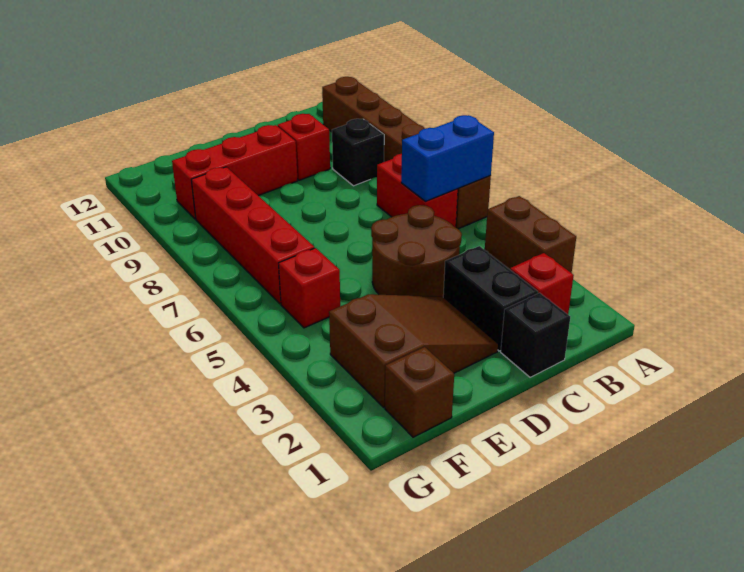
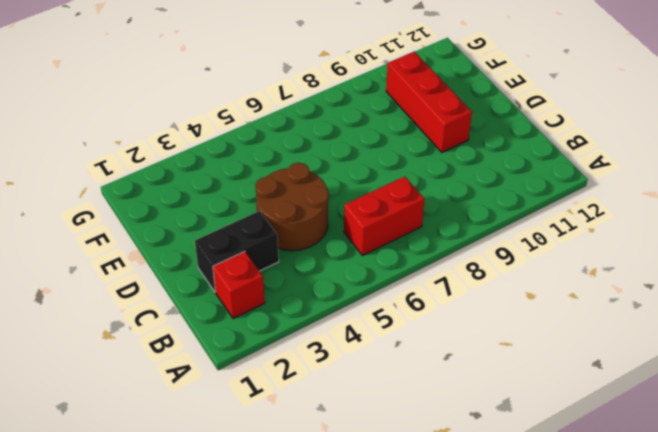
none -> brown brick A3:A4 level 1
none -> brown brick A6:A11 level 1
none -> black brick B9 level 1

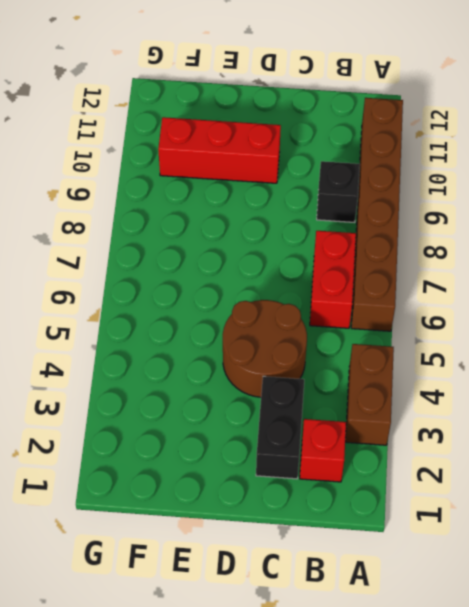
none -> black brick C1 level 1
none -> red brick C10 level 1
none -> brown slope D2:F3 level 1 top F

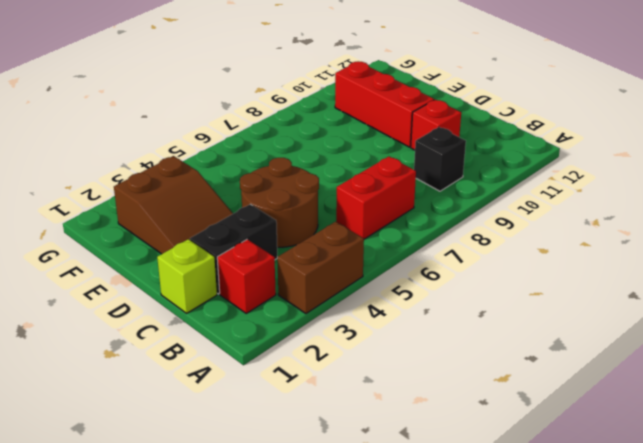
lime brick C1 level 1 -> black brick C1 level 1
none -> brown brick A6:A11 level 1
none -> brown brick F1 level 1
none -> red brick F5 level 1

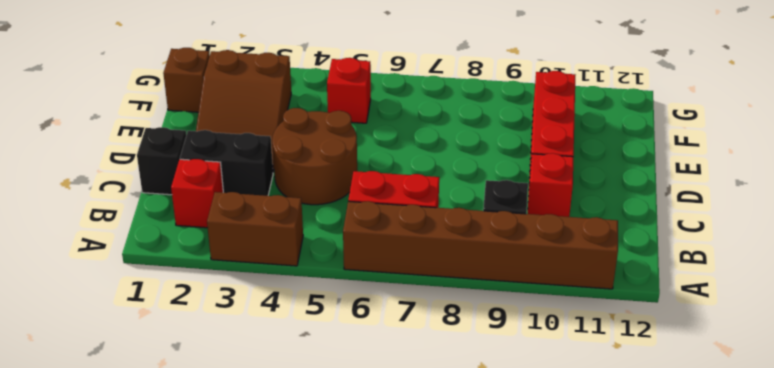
none -> red brick F6:F9 level 1
none -> blue brick A6:B6 level 2

